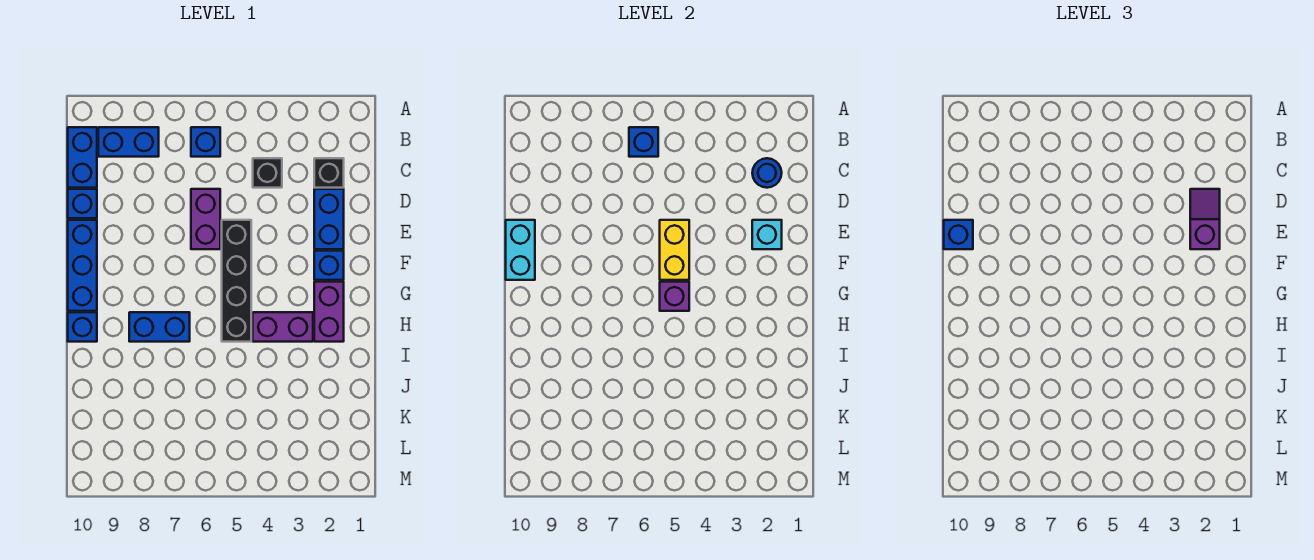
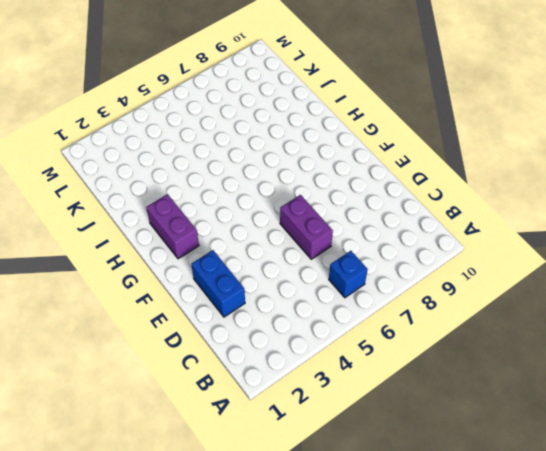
none -> blue brick B8:B9 level 1
none -> blue brick B10:C10 level 1
none -> black brick C2 level 1

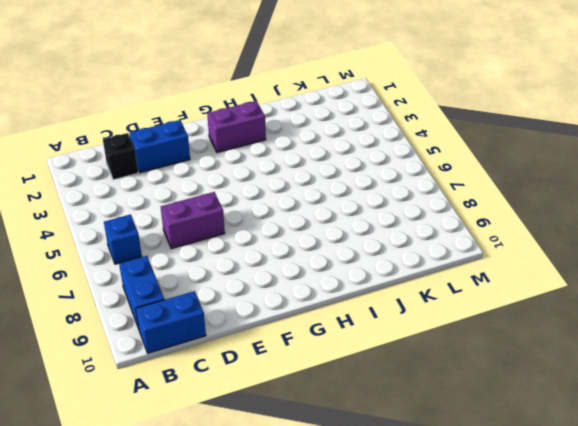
none -> black brick C4 level 1
none -> blue brick D10 level 1
none -> black brick E5:H5 level 1

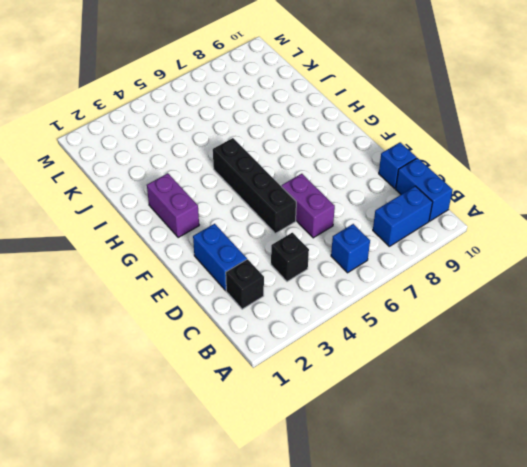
none -> blue brick E10:G10 level 1
none -> blue brick F2 level 1
none -> purple brick H3:H4 level 1

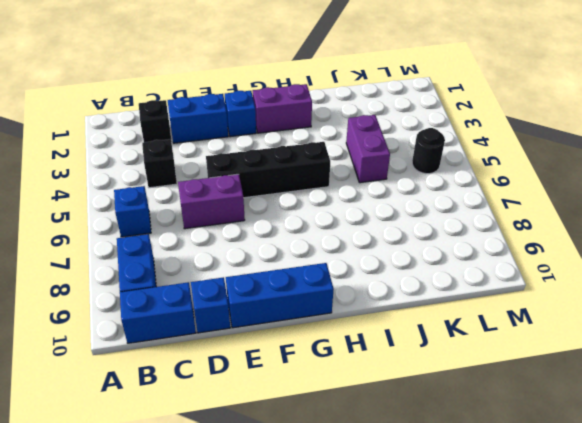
purple brick J4:J5 level 1 -> purple brick H3:H4 level 1
black round brick L5 level 1 -> none
none -> blue brick H7:H8 level 1
none -> blue brick H10 level 1
none -> blue brick B6 level 2

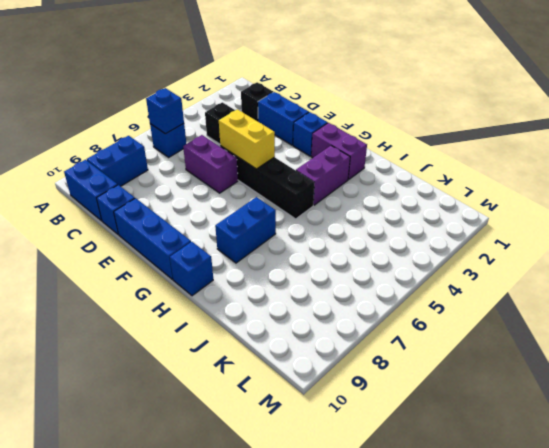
none -> blue round brick C2 level 2
none -> cyan brick E2 level 2
none -> cyan brick E10:F10 level 2

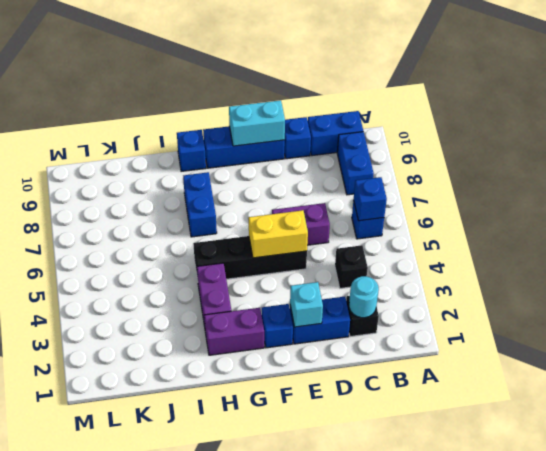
cyan round brick C2 level 2 -> blue round brick C2 level 2
none -> purple brick G5 level 2
none -> purple slope D2:E2 level 3 top E
none -> blue brick E10 level 3

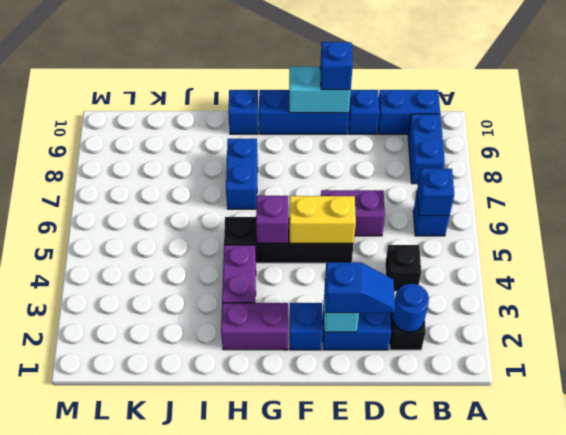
blue slope D2:E2 level 3 top E -> purple slope D2:E2 level 3 top E

